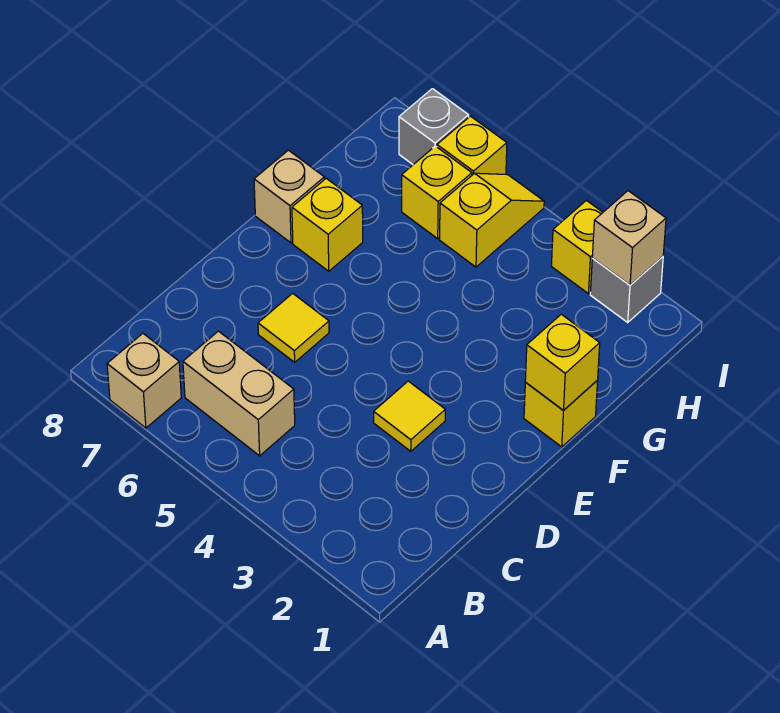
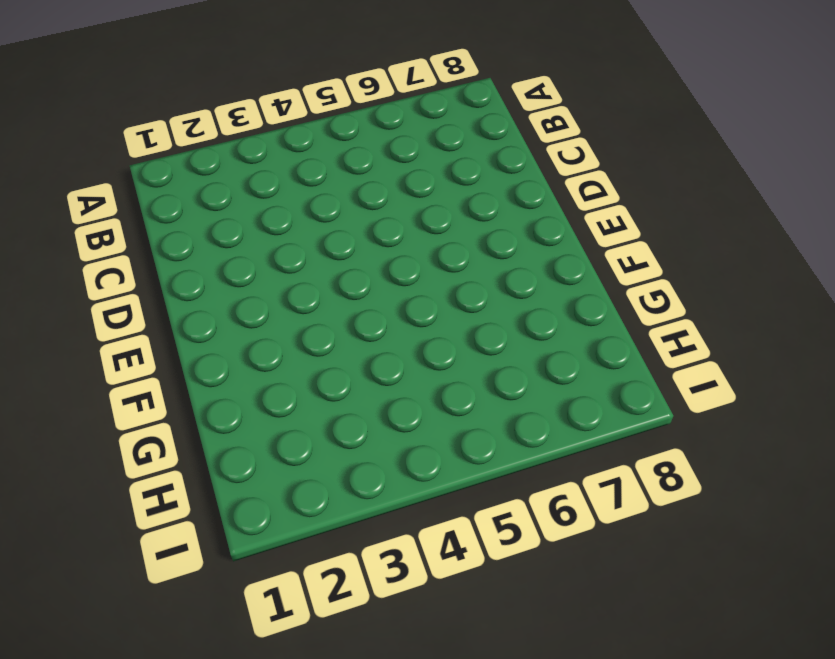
none -> tan brick A7 level 1
none -> tan brick B5:B6 level 1
none -> yellow tile D3 level 1

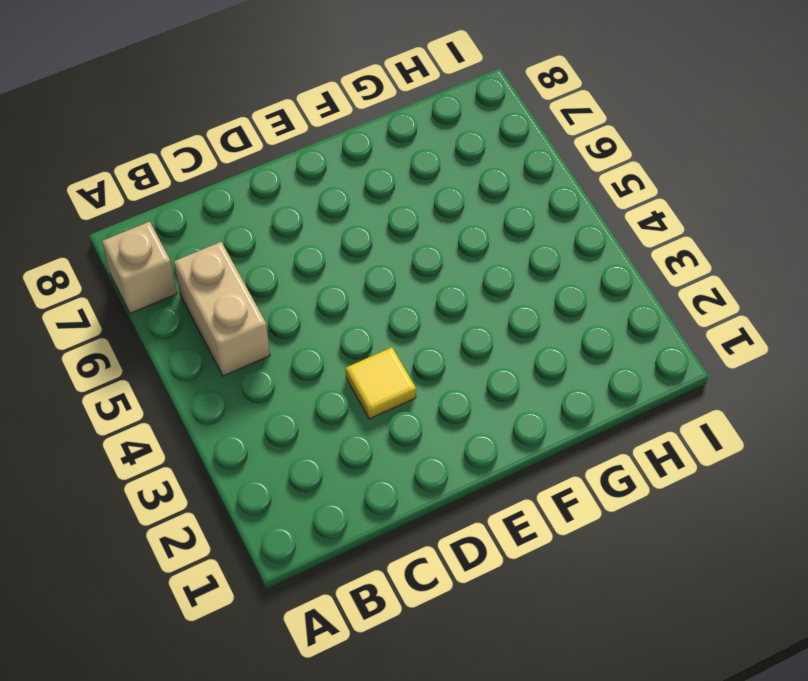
none -> yellow tile D6 level 1
none -> yellow brick F1 level 1
none -> yellow brick F7 level 1

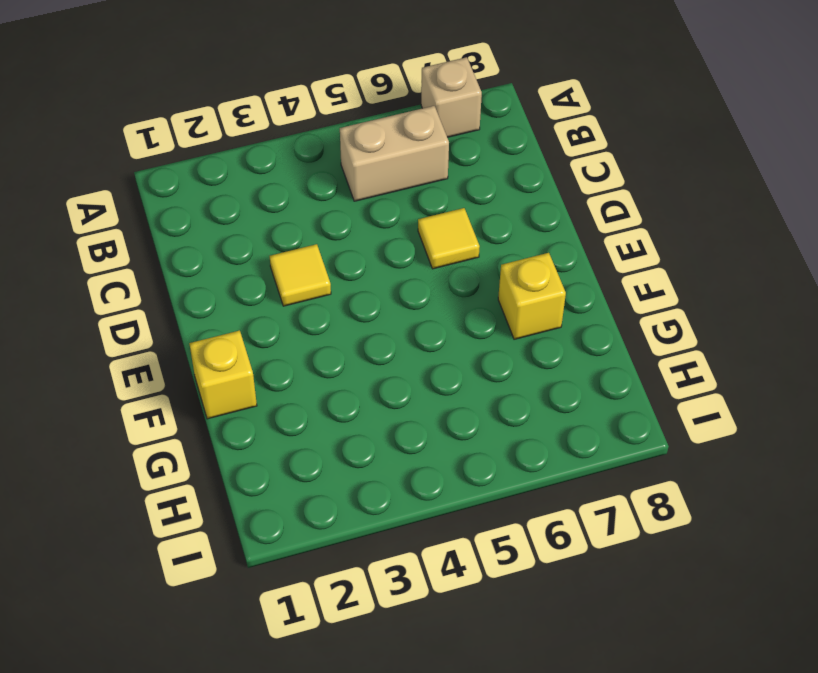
none -> tan brick F8 level 1
none -> yellow slope H5:I5 level 1 top H
none -> yellow brick H6 level 1

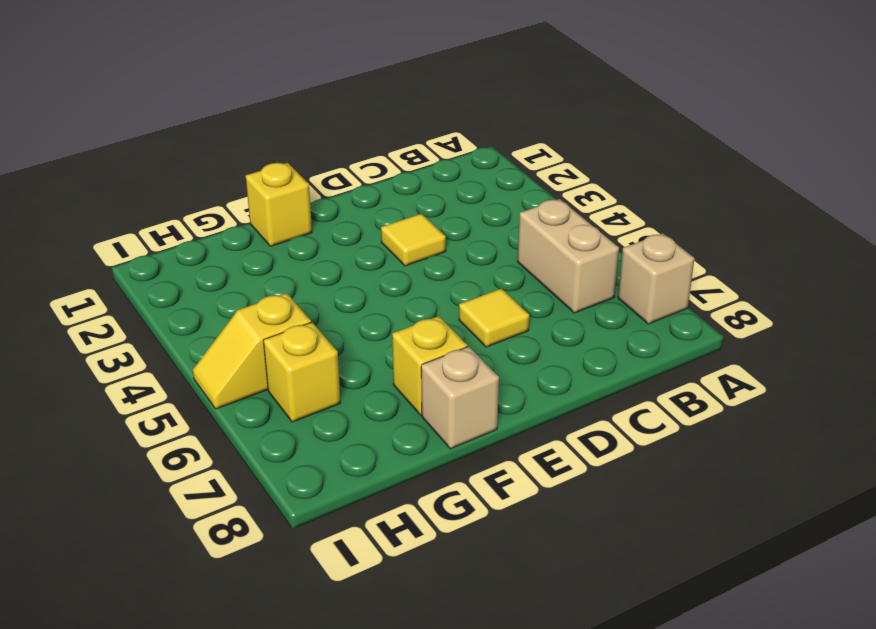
none -> grey brick I2 level 1
none -> yellow brick I3 level 1
none -> yellow brick I6 level 1

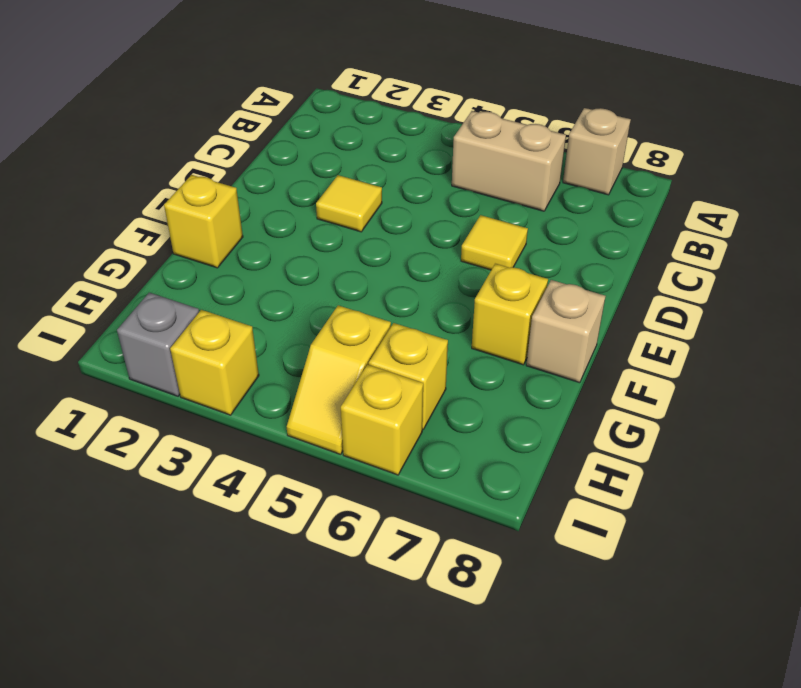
none -> grey brick I7 level 1
none -> yellow brick F1 level 2
none -> tan brick I2 level 2

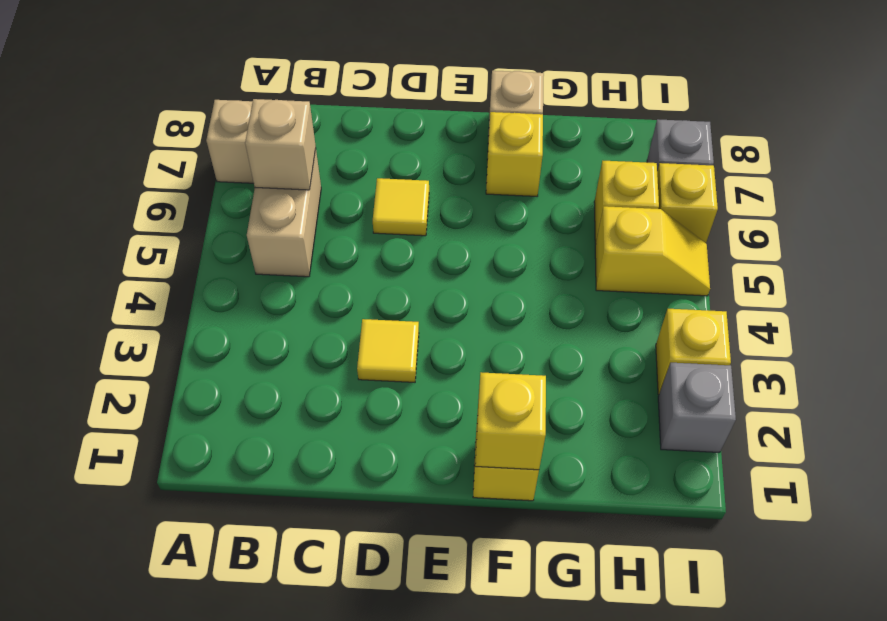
tan brick B6 level 2 -> tan brick I2 level 2

